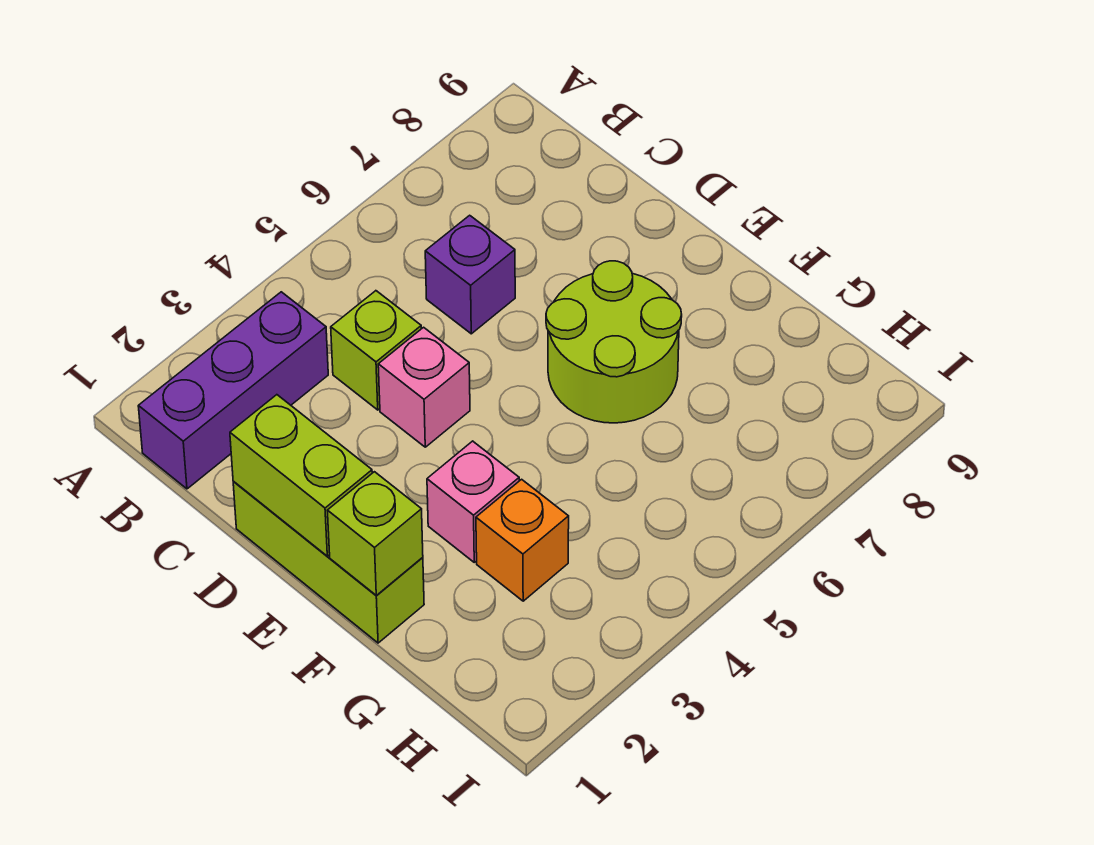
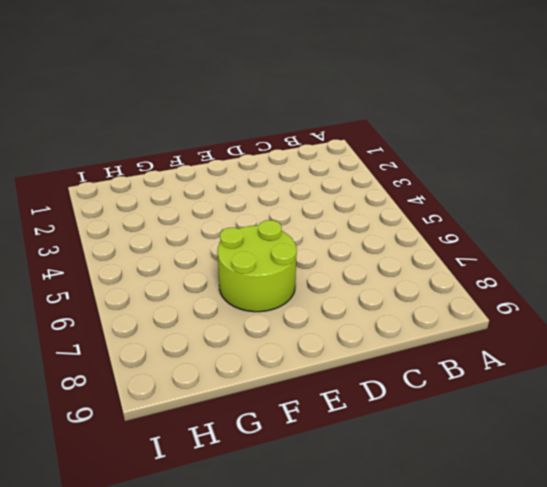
none -> purple brick B1:B3 level 1
none -> lime brick C4 level 1

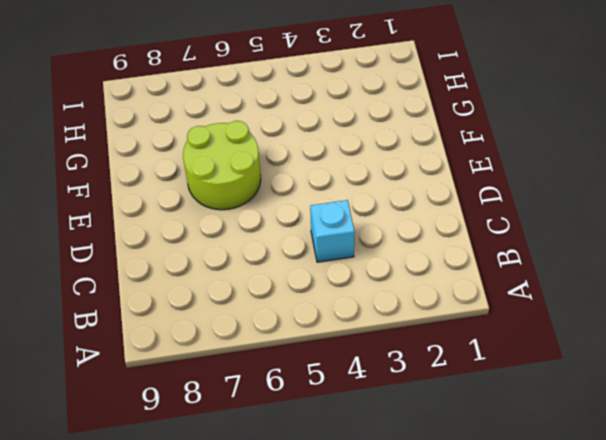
cyan brick C4 level 1 -> lime brick C4 level 1
none -> purple brick B1:B3 level 1
none -> purple brick C6 level 1

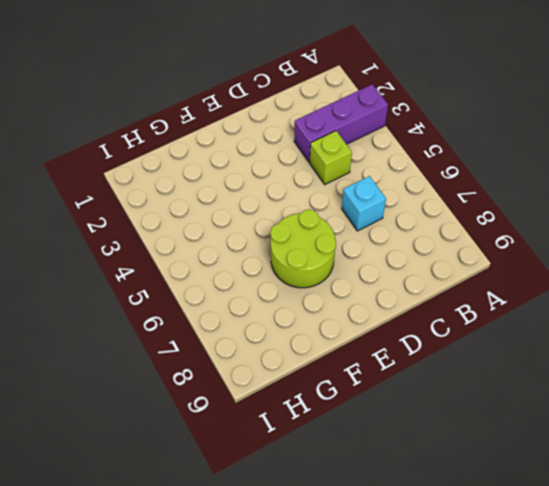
purple brick A3:C3 level 1 -> purple brick B1:B3 level 1
cyan brick C6 level 1 -> purple brick C6 level 1
none -> lime brick D1:F1 level 1
none -> pink brick D4 level 1

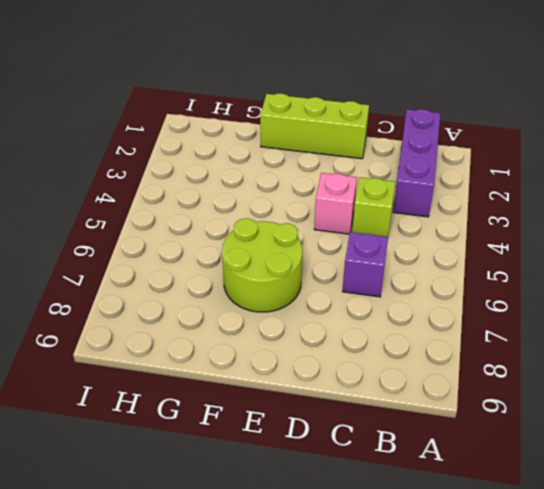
none -> pink brick F3 level 1
none -> orange brick G3 level 1

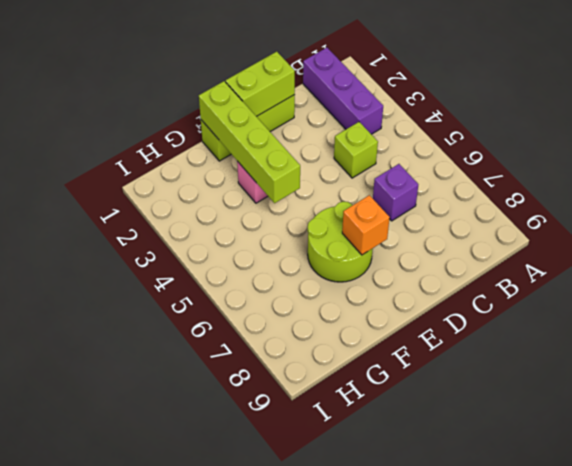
orange brick E7 level 2 -> orange brick G3 level 1
lime brick F1:F4 level 2 -> lime brick F1 level 2
none -> pink brick D4 level 1

